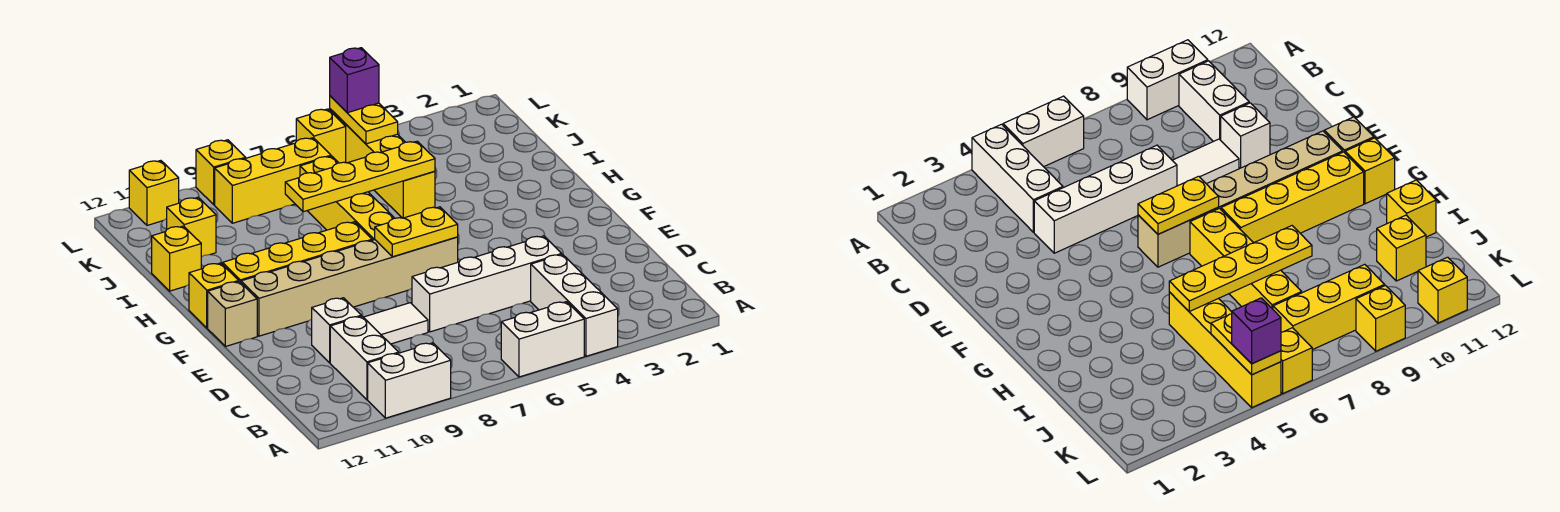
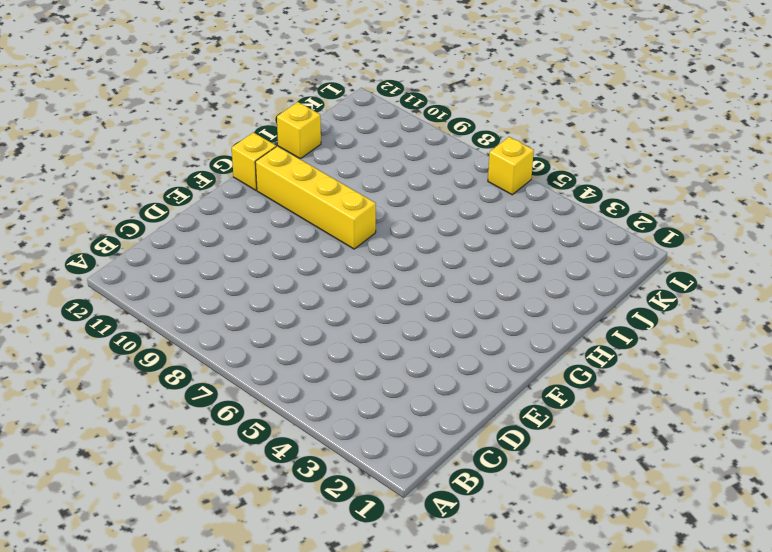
none -> white brick A4:C4 level 1
none -> white brick A5:A6 level 1
none -> white brick A9:A10 level 1

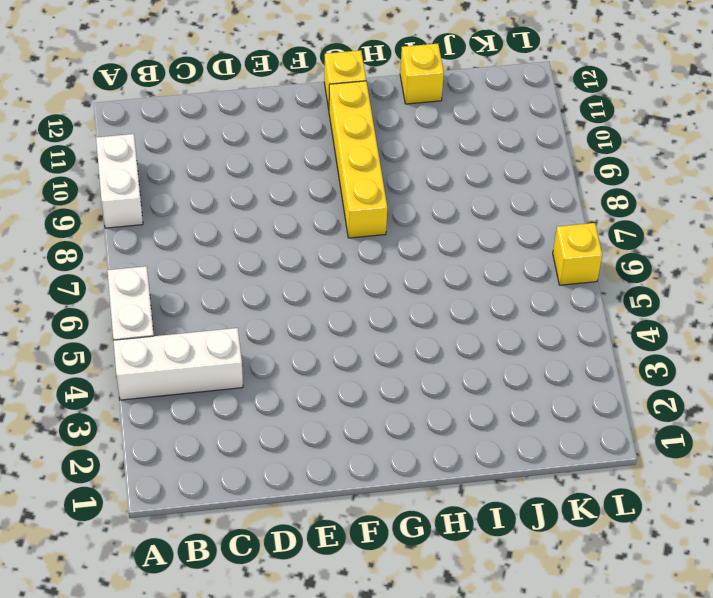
none -> white brick B10:C10 level 1
none -> white brick D4:D7 level 1
none -> white tile D8:D9 level 1

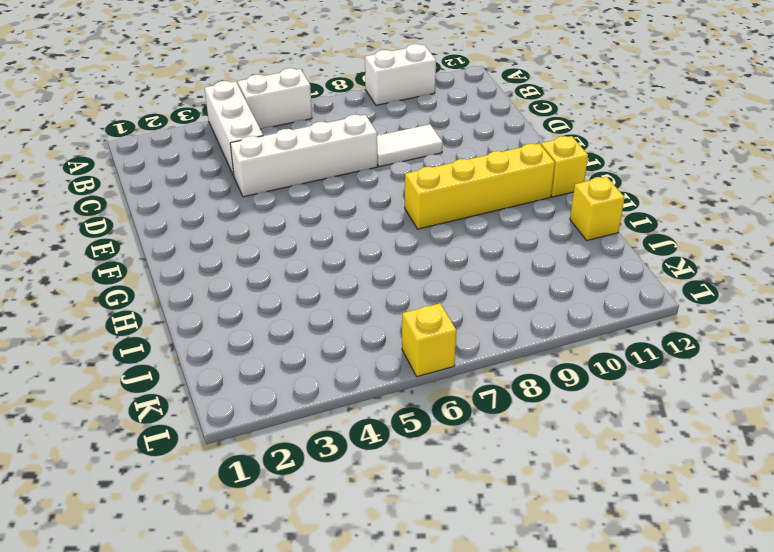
none -> white brick B10:C10 level 1
none -> white brick D10 level 1
none -> tan brick F6:F11 level 1

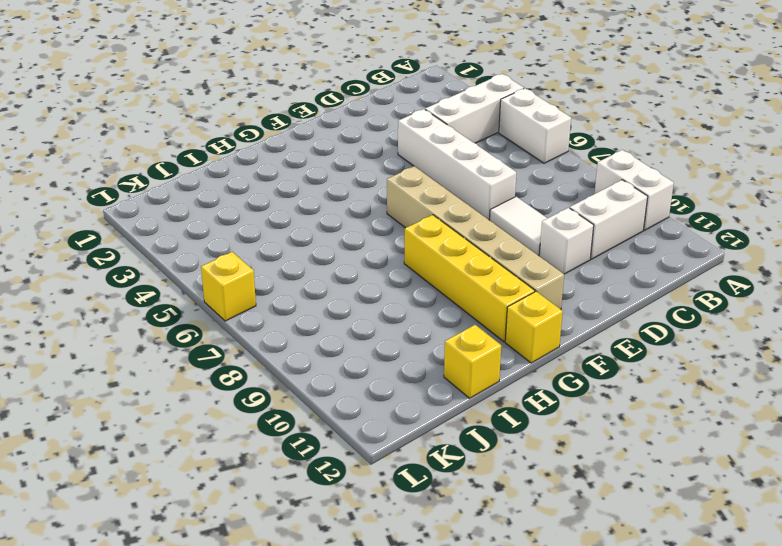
none -> tan brick F12 level 1
none -> yellow brick G7:J7 level 1
none -> yellow brick I5:L5 level 1

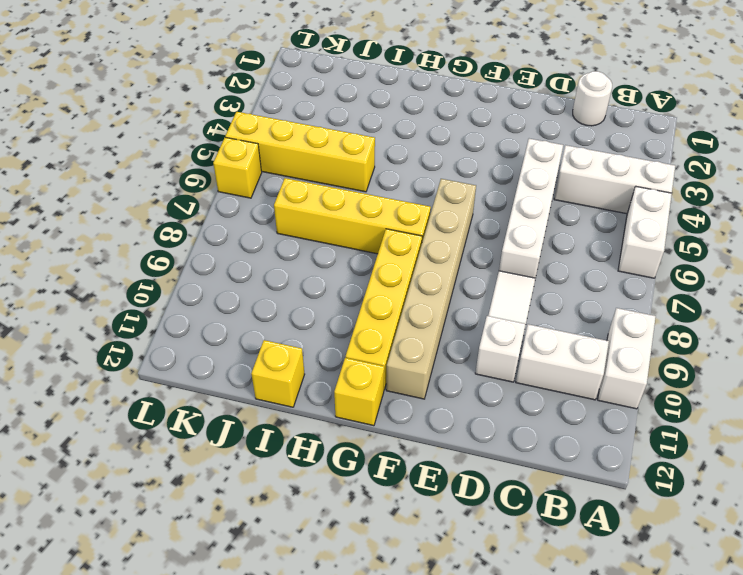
white round brick C1 level 1 -> none
none -> tan brick F12 level 1
none -> yellow brick J11 level 1
none -> yellow brick K7:K9 level 1

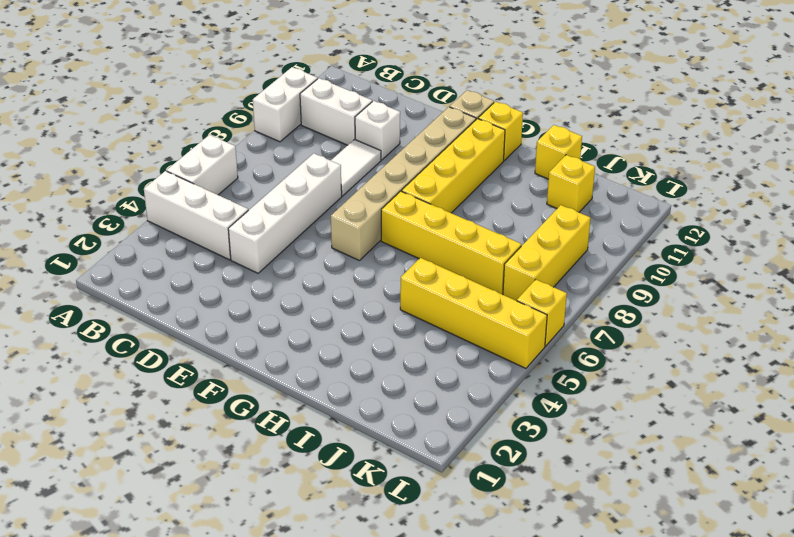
none -> yellow brick L9 level 1
none -> yellow brick L11 level 1
none -> yellow plate F6:F7 level 2

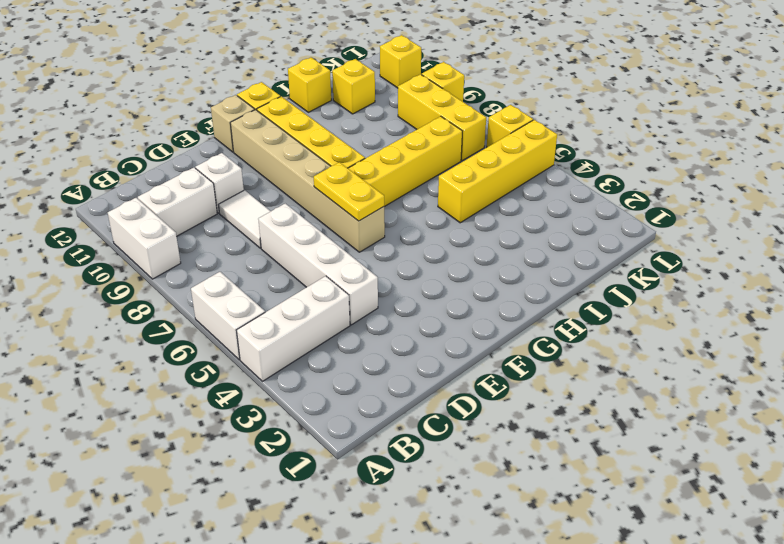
none -> yellow plate I5:I8 level 2
none -> yellow plate K5:L5 level 2
none -> purple brick L5 level 3

